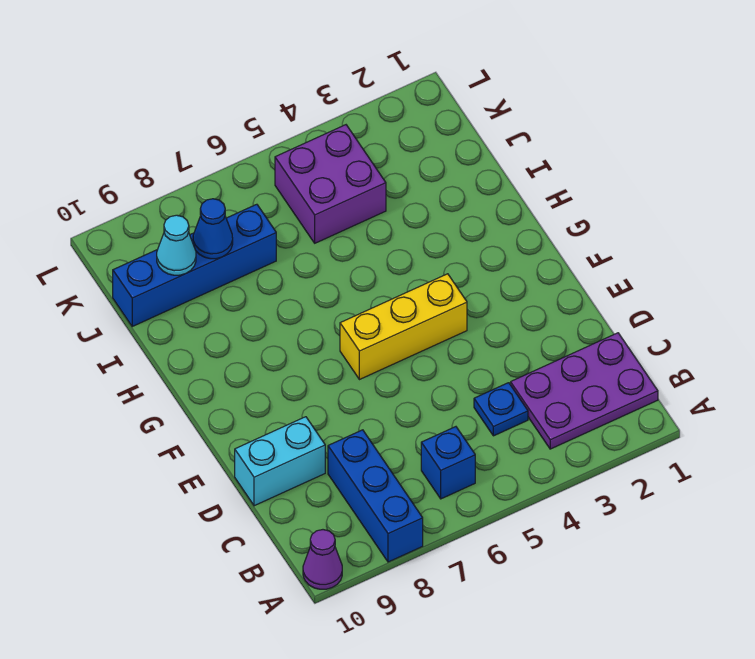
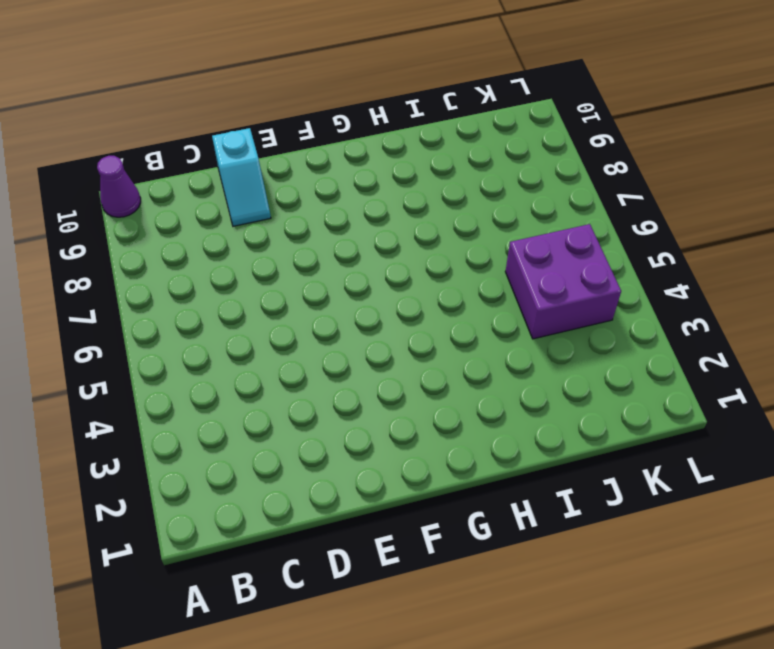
cyan slope D9:D10 level 1 top 10 -> cyan brick D9:D10 level 1
none -> blue brick A8:C8 level 1
none -> purple plate B1:C3 level 1

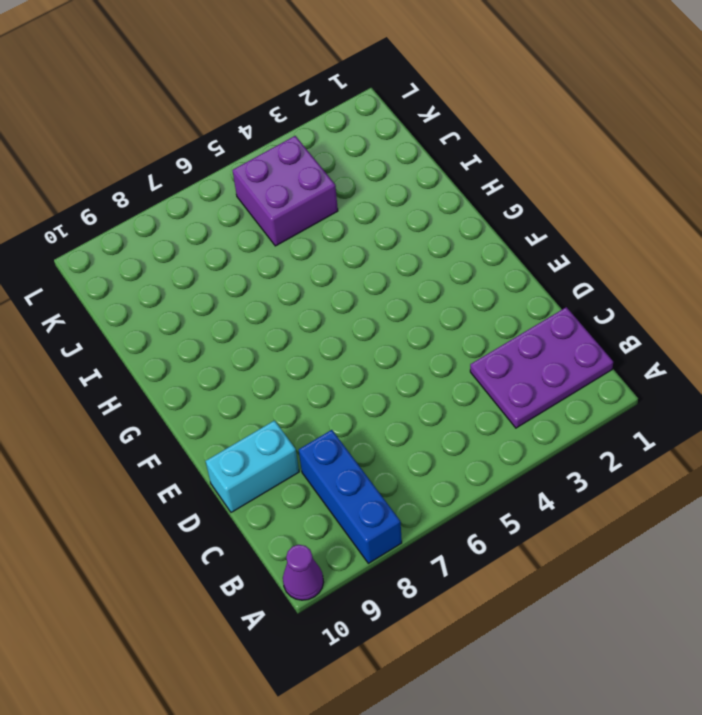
none -> blue brick B6 level 1
none -> blue plate C4 level 1

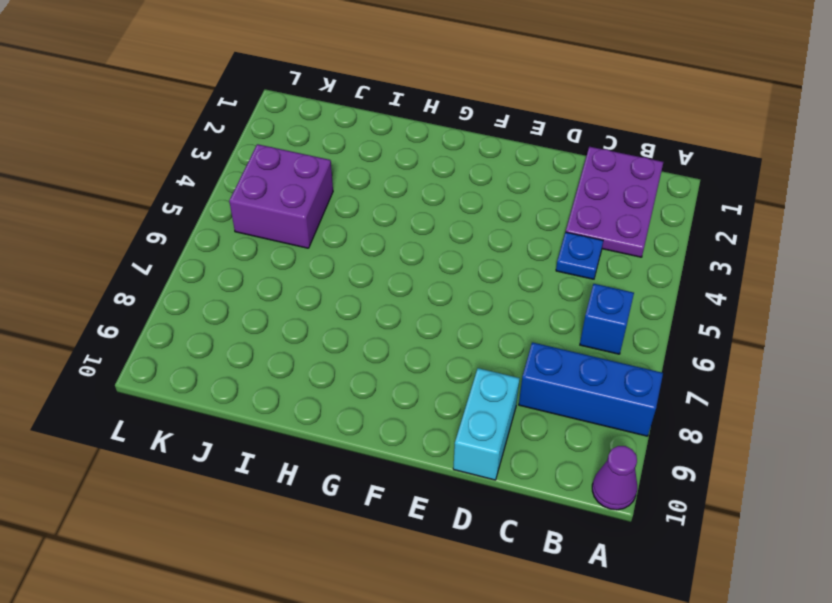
none -> yellow brick F4:F6 level 1
none -> blue brick J7:J10 level 1

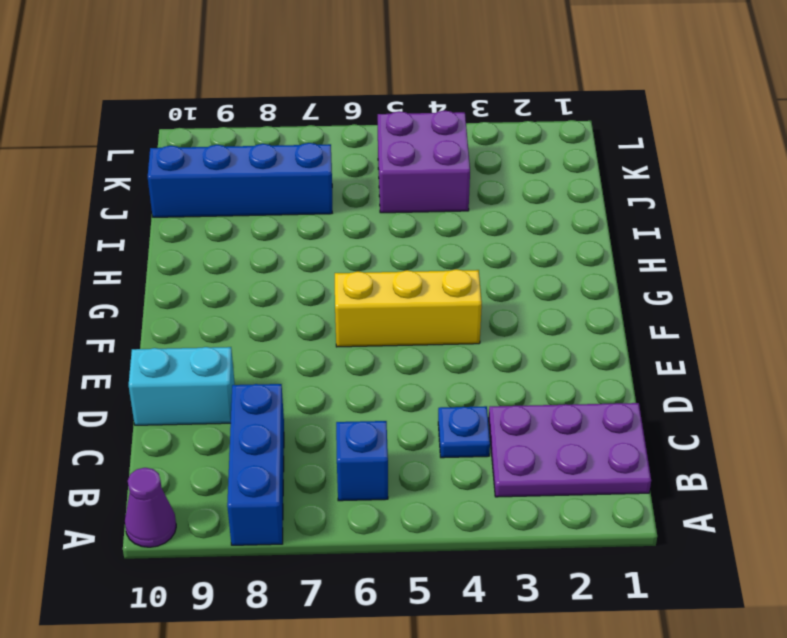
none -> blue cone J8 level 2
none -> cyan cone J9 level 2

